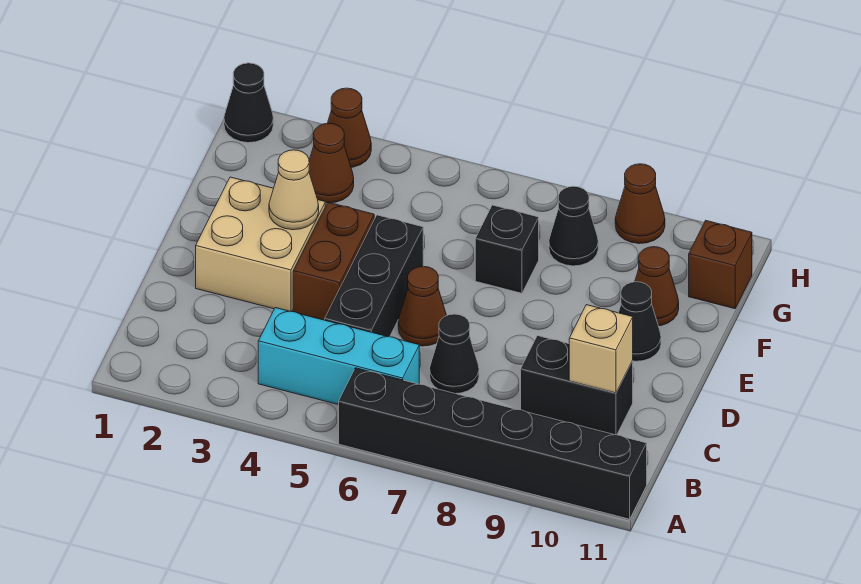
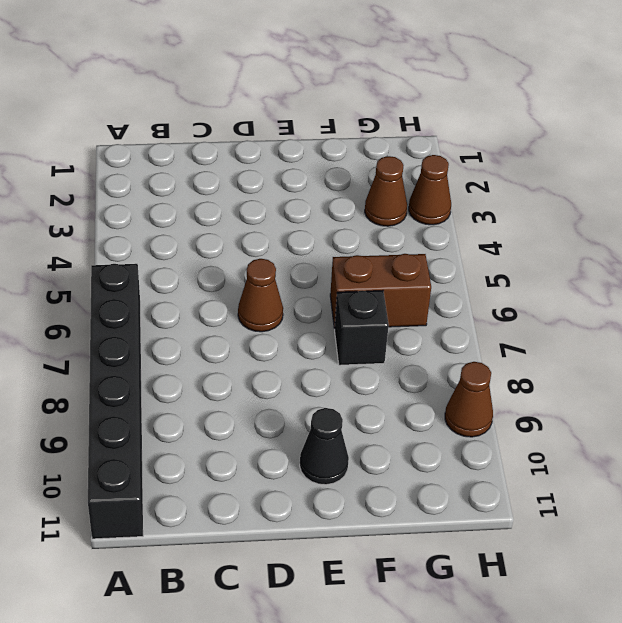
brown brick F6:G6 level 1 -> brown brick D4:E4 level 1
none -> cyan brick B4:B6 level 1
none -> black brick C5:E5 level 1
none -> black cone C7 level 1

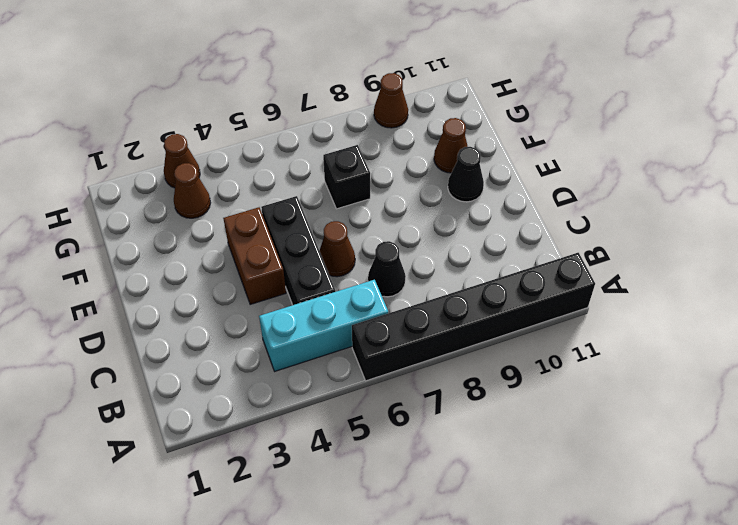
none -> black brick C9:C10 level 1
none -> tan brick D2:E3 level 1
none -> black cone G8 level 1

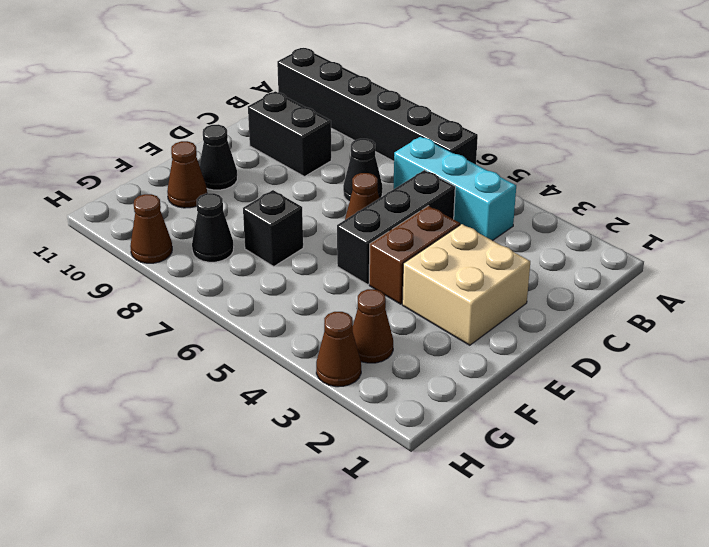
none -> brown brick G11 level 1
none -> black cone H1 level 1
none -> tan brick C10 level 2

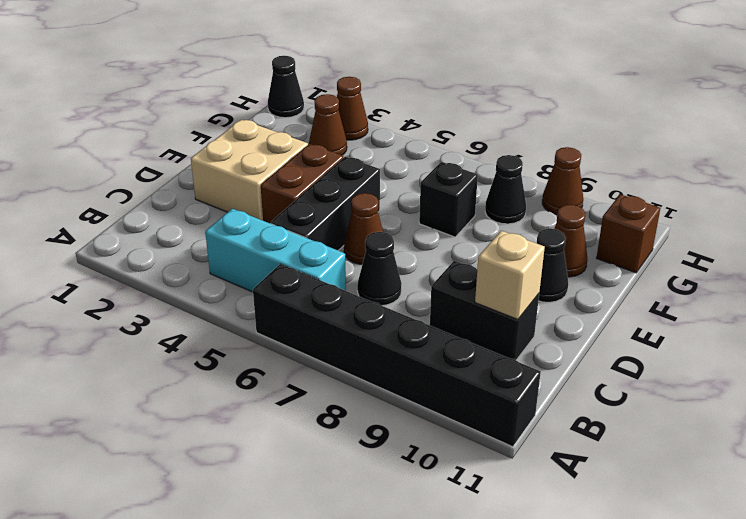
none -> tan cone E3 level 2

